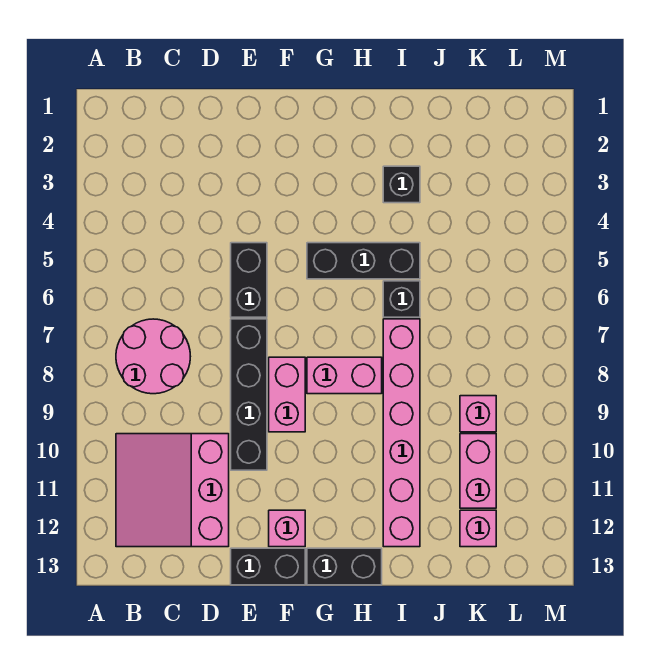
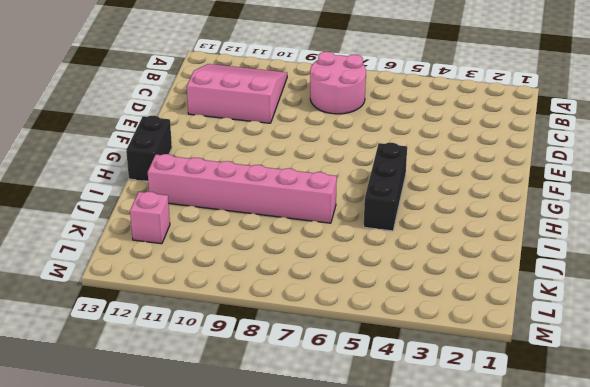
none -> black brick E5:E6 level 1
none -> black brick E7:E10 level 1
none -> black brick E13:F13 level 1

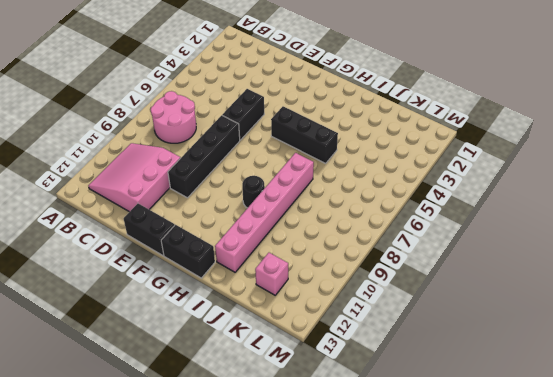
black round brick H9 level 1 -> none
none -> pink brick F8:F9 level 1
none -> pink brick F12 level 1
none -> pink brick G8:H8 level 1

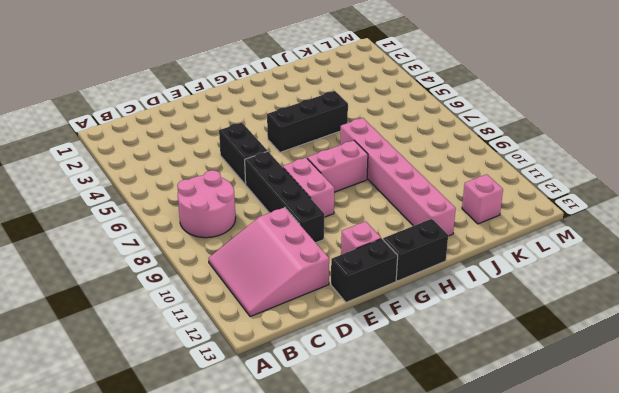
none -> black brick I3 level 1
none -> black brick I6 level 1
none -> pink brick K9 level 1

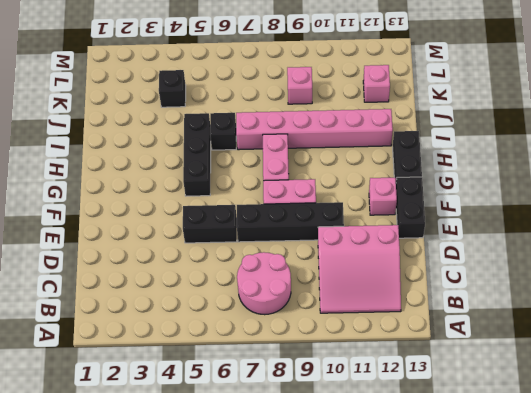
black brick K4 level 1 -> black brick I3 level 1
none -> pink brick K10:K11 level 1

